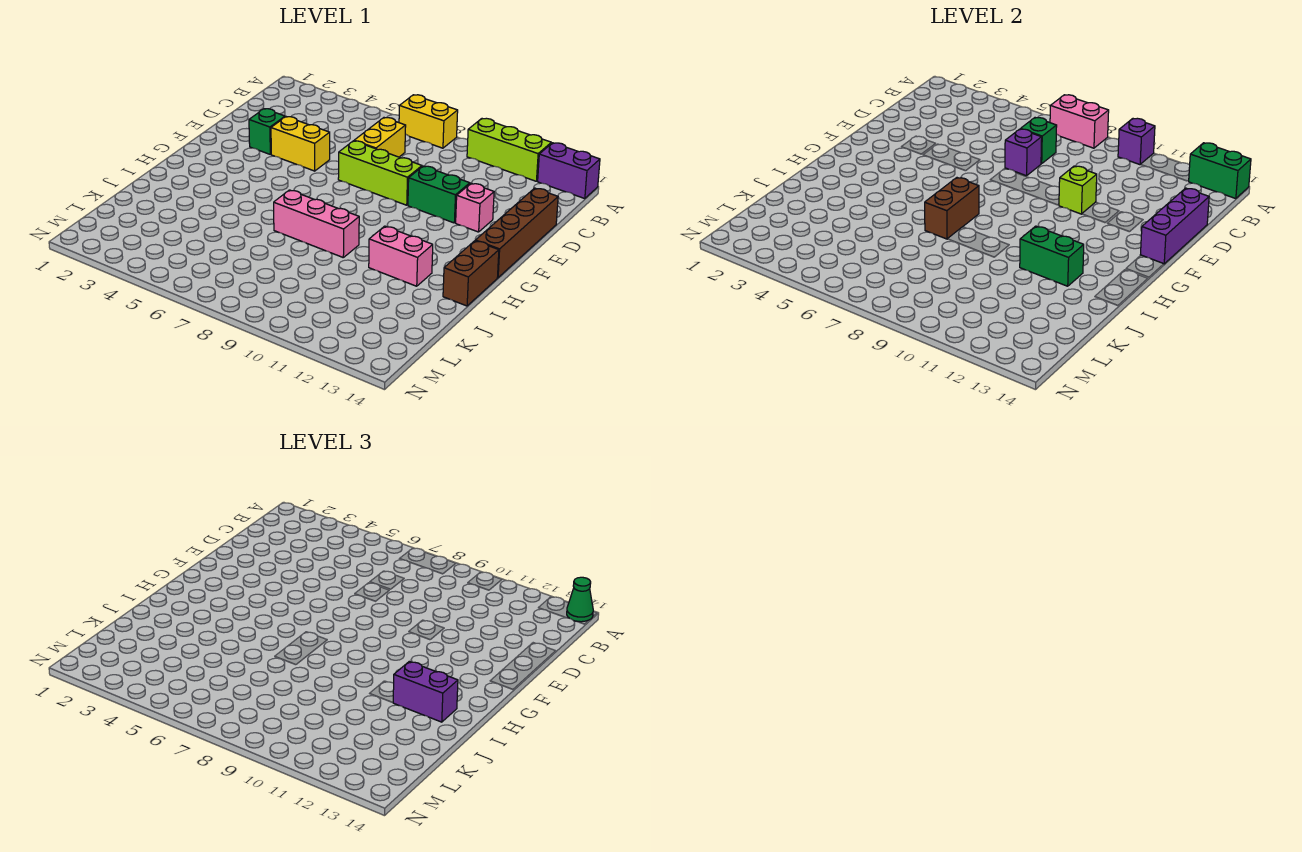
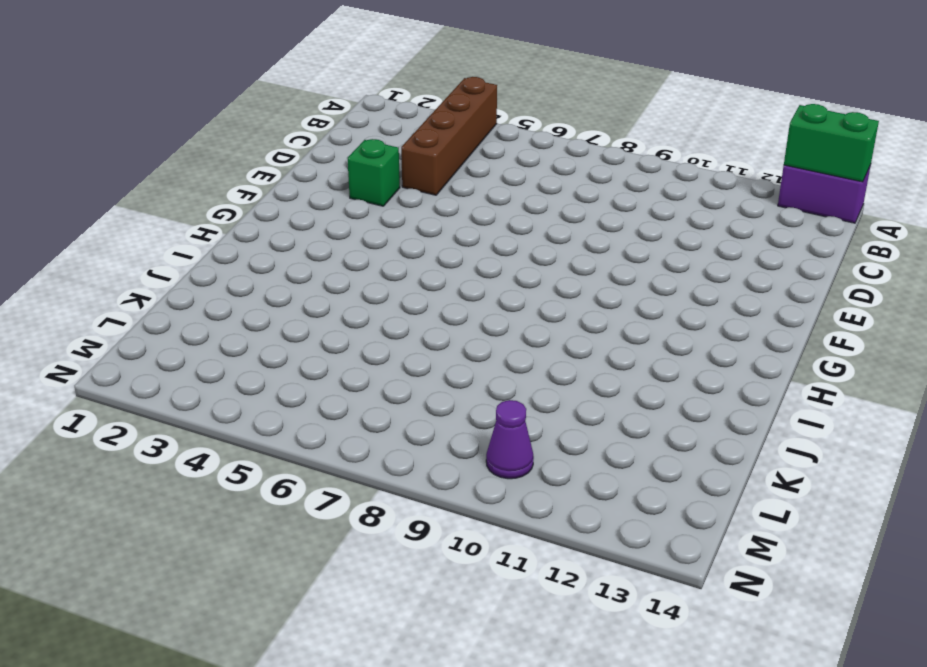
brown brick A4:D4 level 1 -> brown brick D14:G14 level 1
purple cone M10 level 1 -> none
none -> yellow brick A7:A8 level 1
none -> lime brick A10:A12 level 1
none -> yellow brick C7:D7 level 1

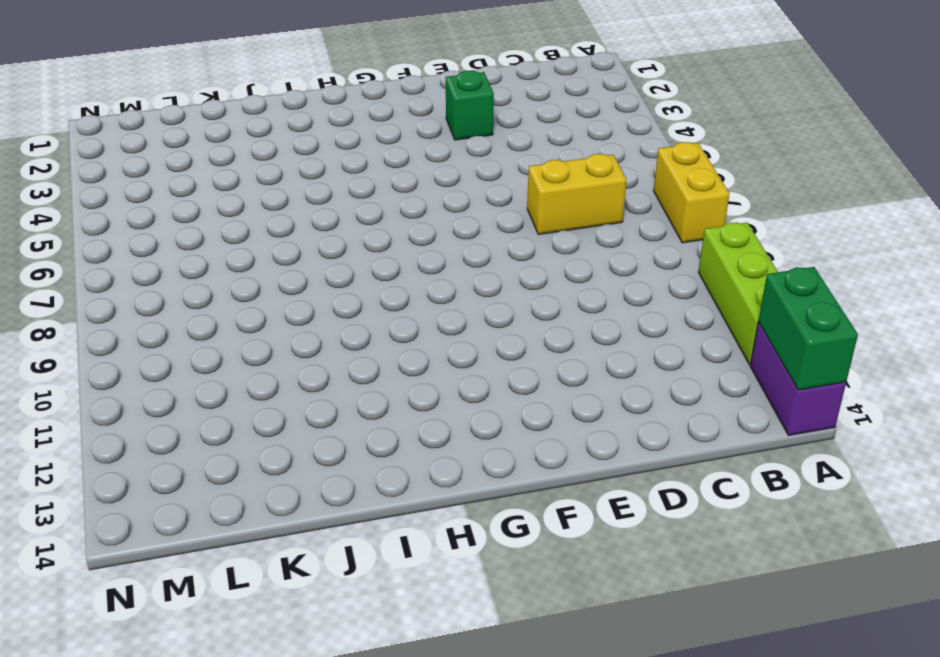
none -> brown brick D14:G14 level 1
none -> yellow brick E4:E5 level 1
none -> lime brick E7:E9 level 1

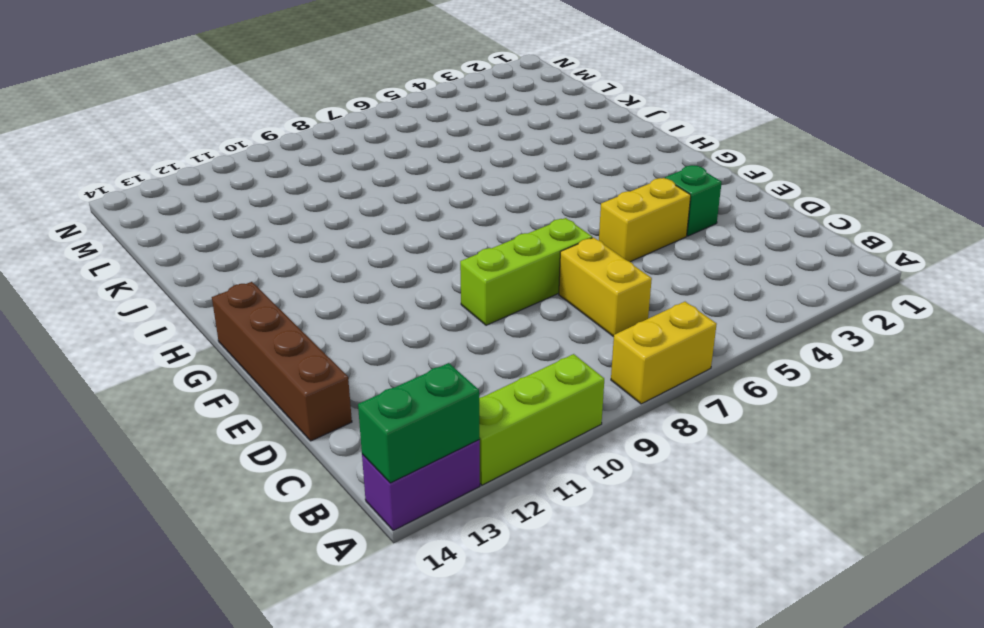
none -> green brick E10:E11 level 1
none -> pink brick E12 level 1
none -> brown brick H14:I14 level 1

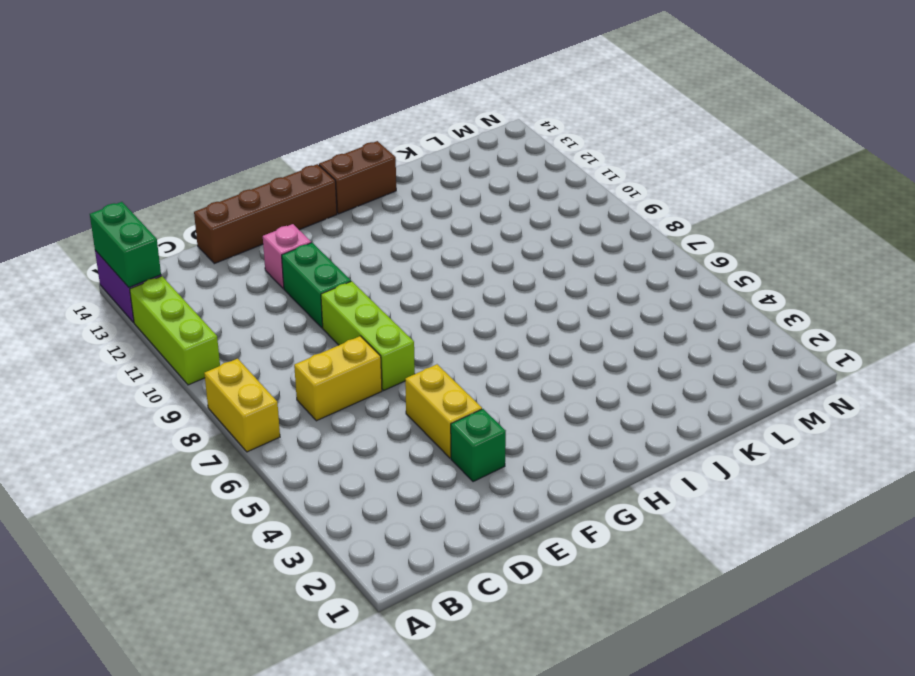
none -> pink brick I7:I9 level 1
none -> pink brick I11:I12 level 1
none -> pink brick A7:A8 level 2

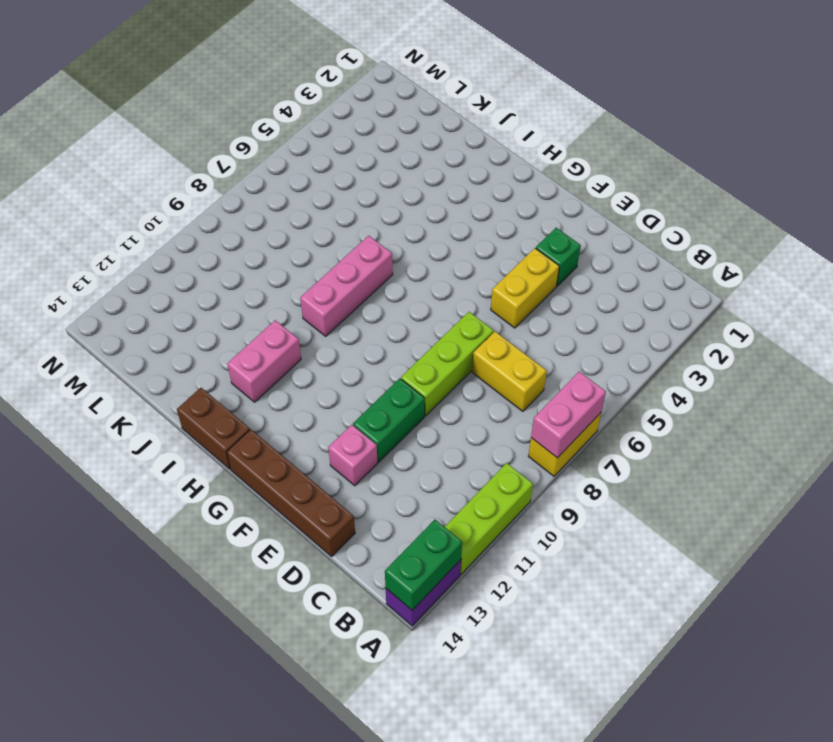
none -> purple brick A10 level 2
none -> green brick C7 level 2
none -> purple brick D7 level 2

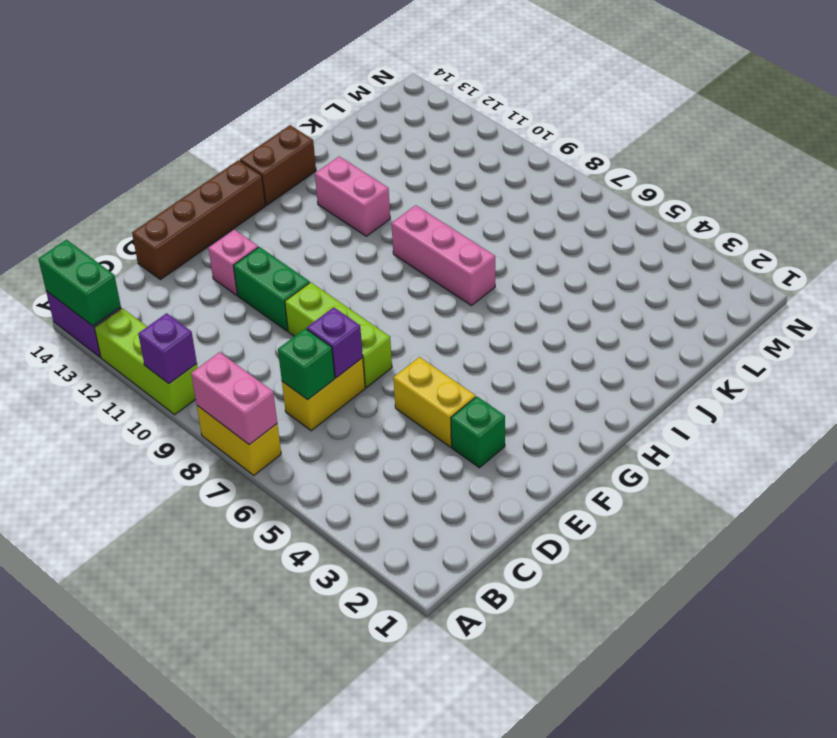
none -> purple brick D14:F14 level 2
none -> lime brick E10 level 2
none -> brown brick H7:I7 level 2

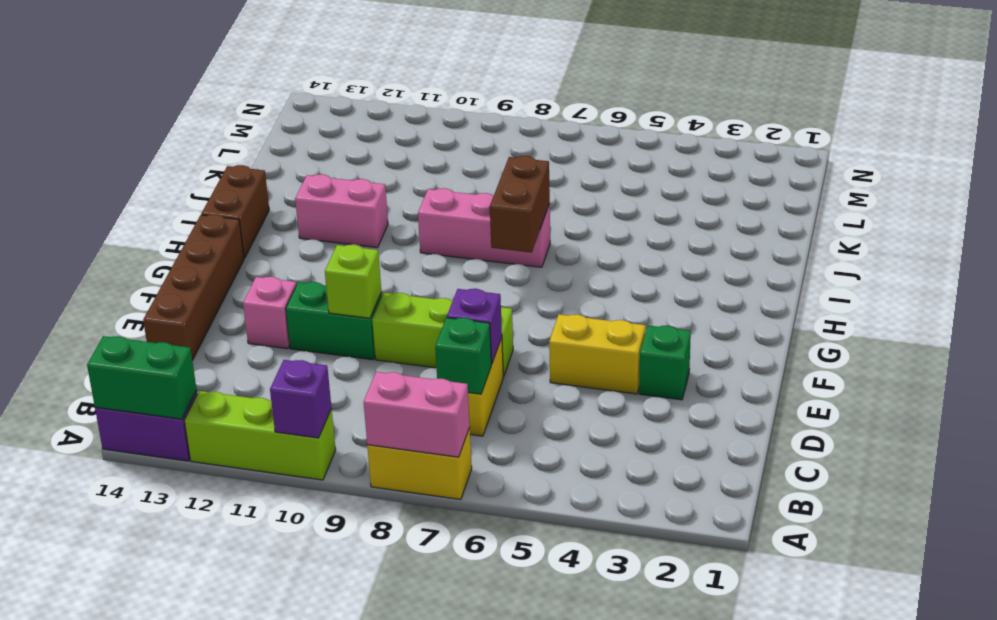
none -> purple brick D14:F14 level 2
none -> green brick I11:I12 level 2
none -> green cone A14 level 3

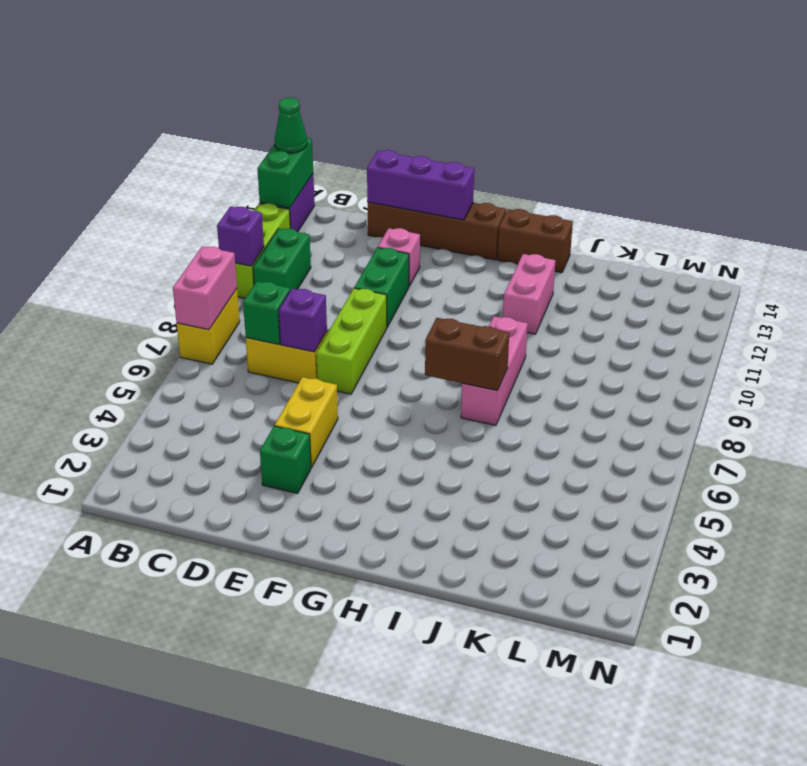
green brick B10:B11 level 1 -> green brick I11:I12 level 2
none -> lime brick E10 level 2
none -> purple brick I12:I13 level 3

